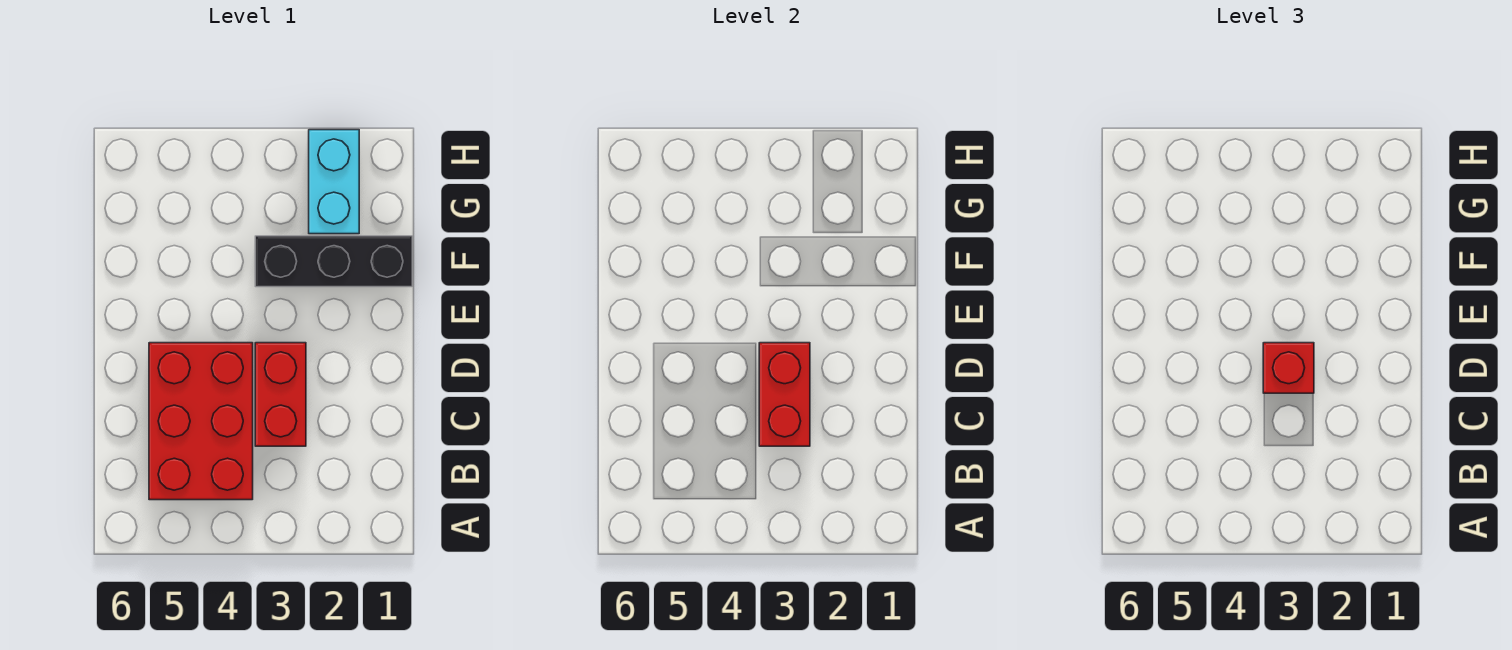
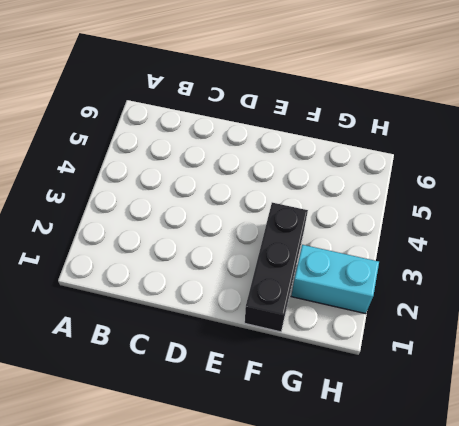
none -> red brick B4:D5 level 1
none -> red brick C3:D3 level 1

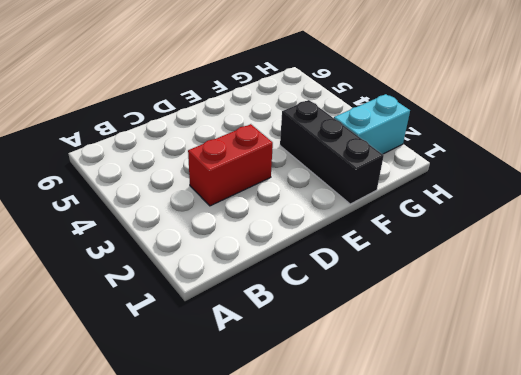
none -> red brick B4:D5 level 1
none -> red brick C3:D3 level 2

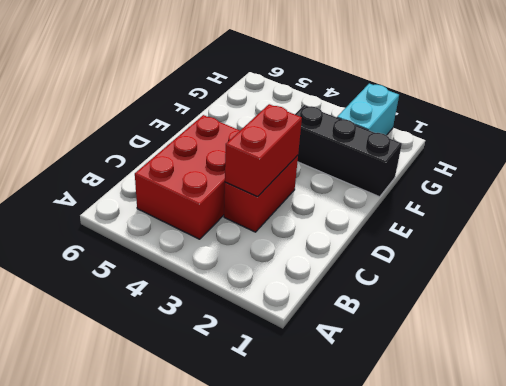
none -> red brick D3 level 3

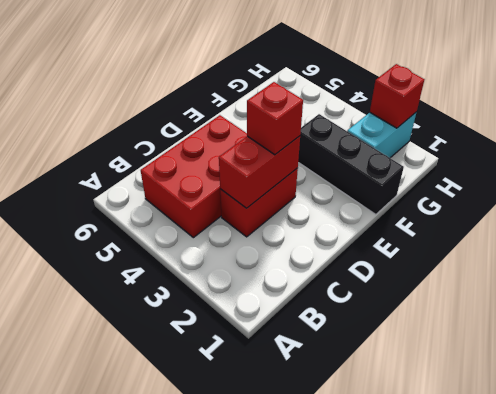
red brick H2 level 2 -> none

